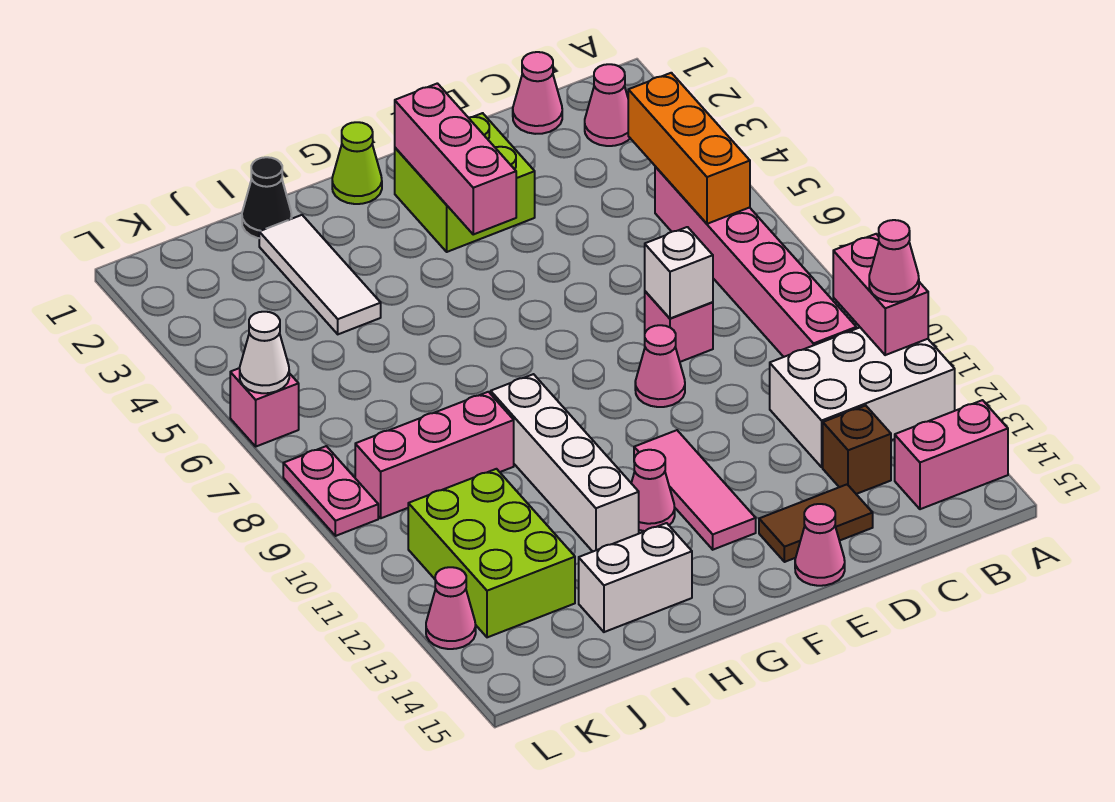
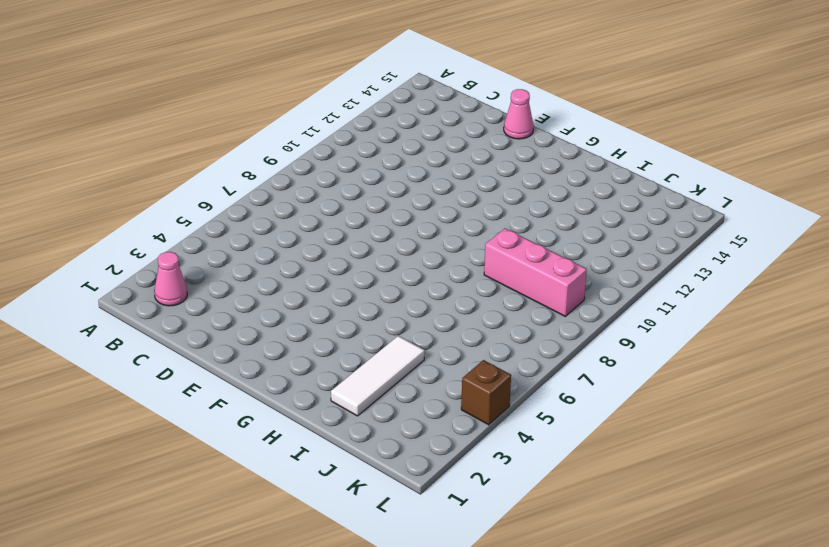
brown brick L4 level 1 -> brown brick C13 level 1
none -> white brick A11:C12 level 1
none -> pink brick A14:B14 level 1
none -> pink brick B5:B10 level 1

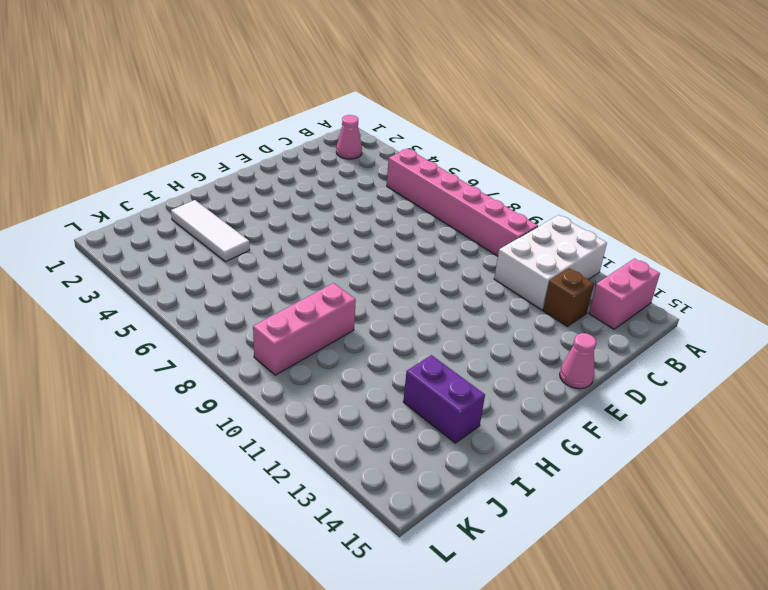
purple brick I13:I14 level 1 -> white brick H14:I14 level 1
none -> pink cone C1 level 1
none -> pink brick D8 level 1
none -> brown tile D14:E14 level 1

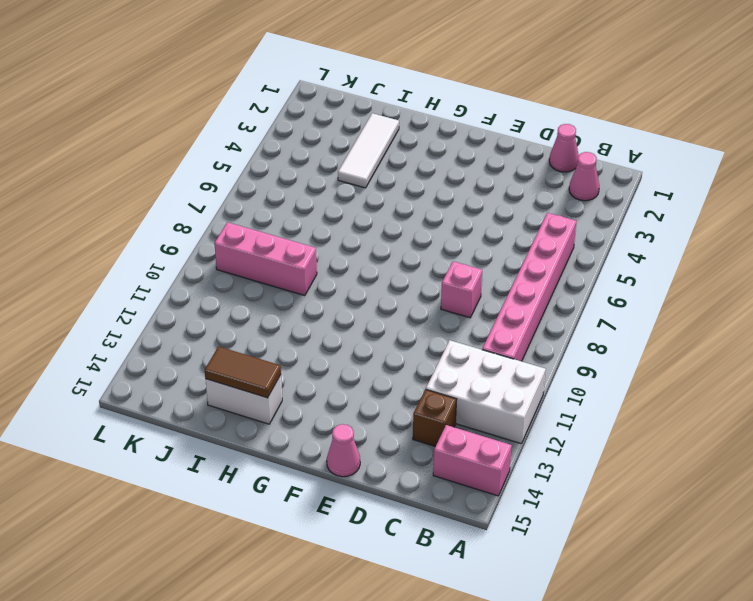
brown tile H14:I14 level 2 -> brown tile D14:E14 level 1
none -> lime brick E2:F3 level 1
none -> pink cone E9 level 1
none -> pink tile F11:F13 level 1

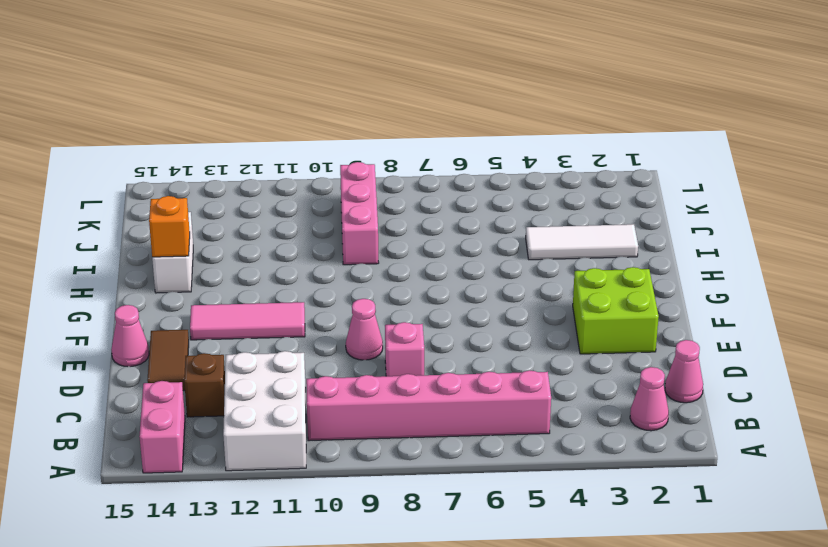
orange brick H14 level 2 -> none
none -> lime cone G1 level 1
none -> pink cone G12 level 1
none -> white brick H9:H12 level 1

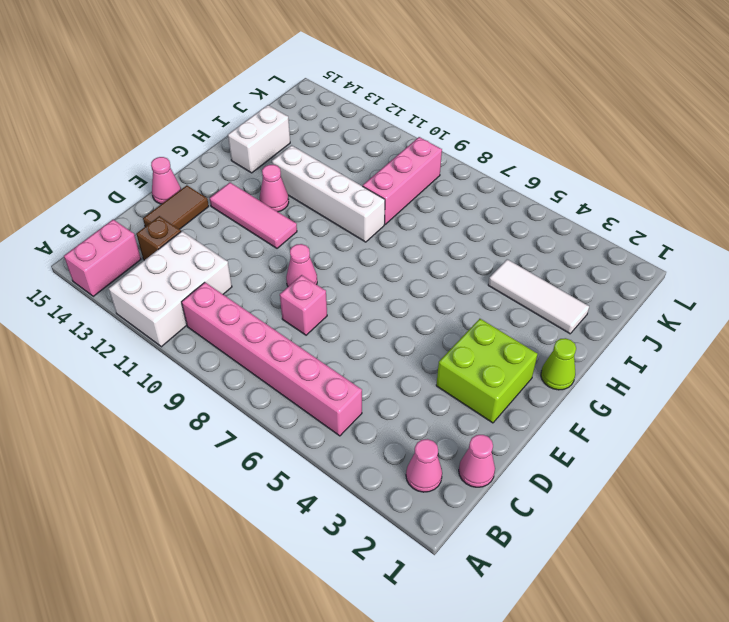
none -> black cone I1 level 1
none -> lime brick J11:K13 level 1
none -> pink brick L6 level 1

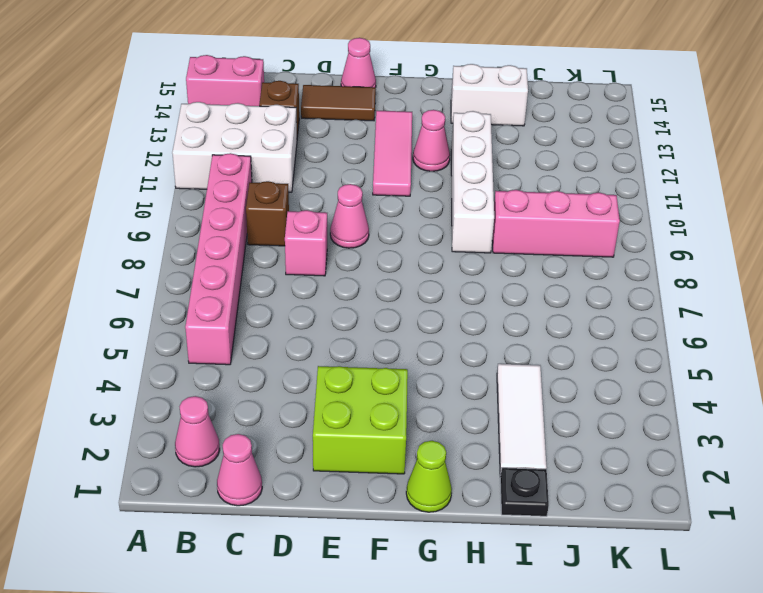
brown brick C9 level 1 -> none
black plate I1 level 1 -> black cone I1 level 1
none -> lime brick J11:K13 level 1
none -> pink brick L6 level 1
none -> pink plate L8:L9 level 1

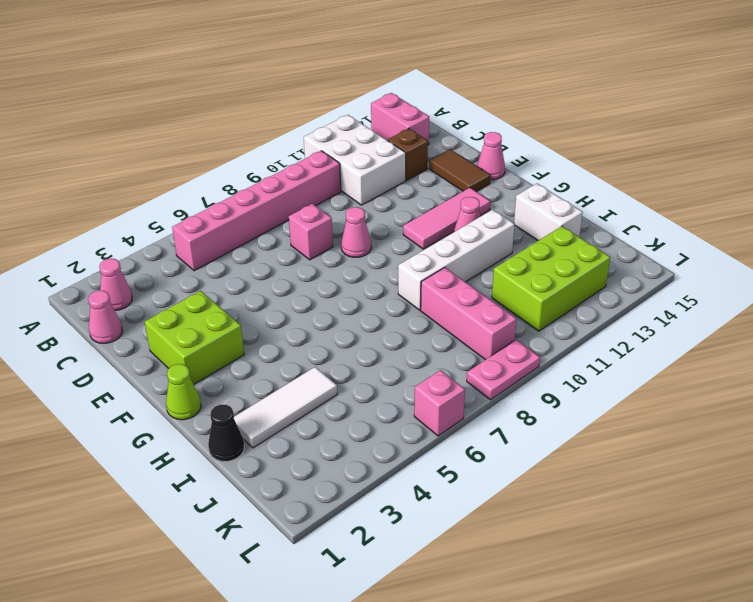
none -> pink cone L13 level 1
none -> pink brick A10:A11 level 2
none -> orange brick B4:B6 level 2

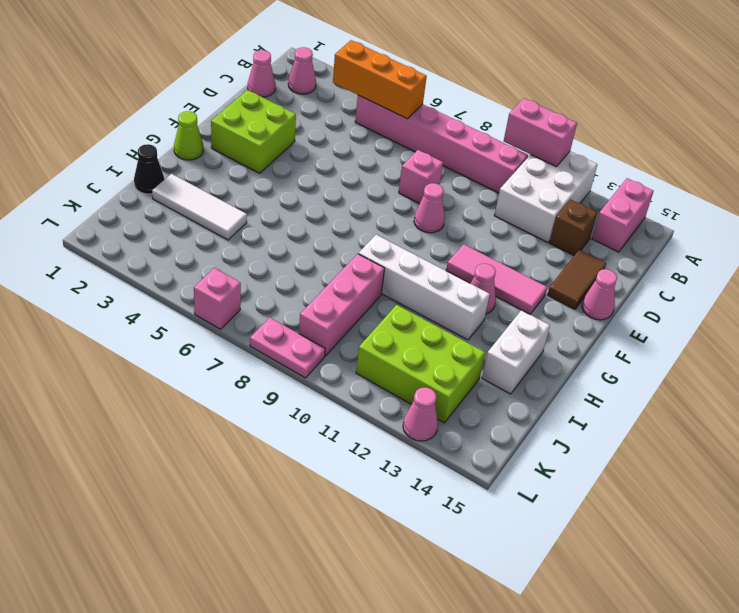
none -> white brick D8 level 2
none -> pink brick F2:F4 level 2
none -> white cone L6 level 2

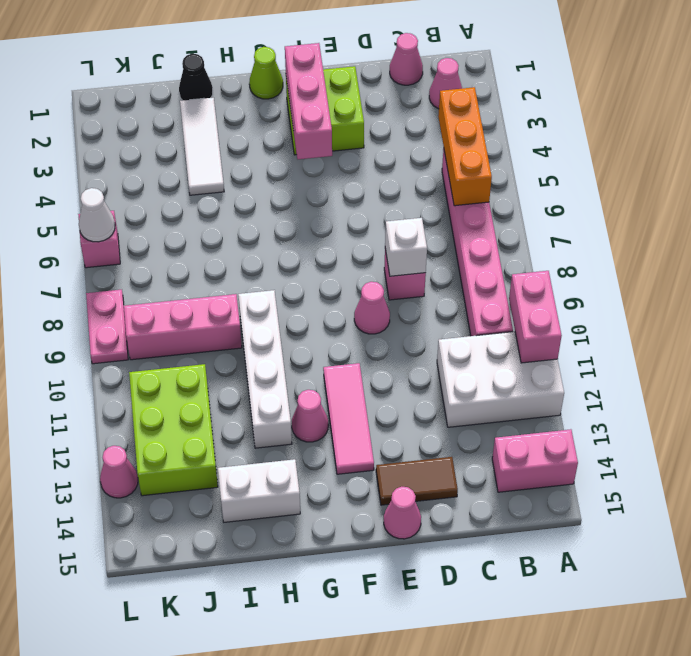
none -> brown brick C13 level 1
none -> pink cone A11 level 3

